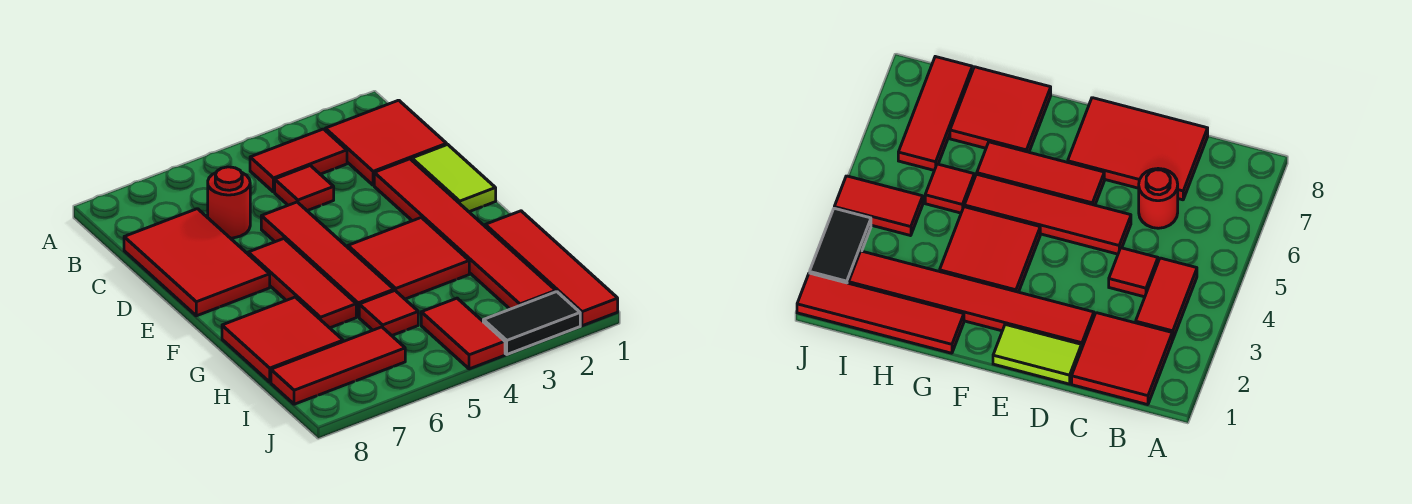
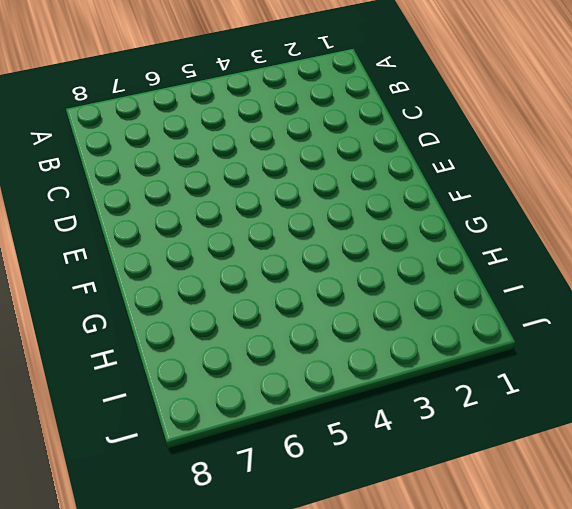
none -> red tile B1:C2 level 1
none -> red tile B3:B4 level 1
none -> red tile C4 level 1

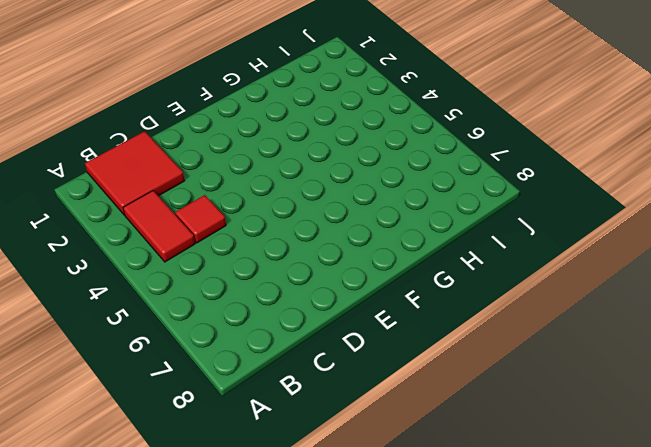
none -> red round brick C6 level 1
none -> red tile C7:E8 level 1
none -> lime tile D1:E1 level 1

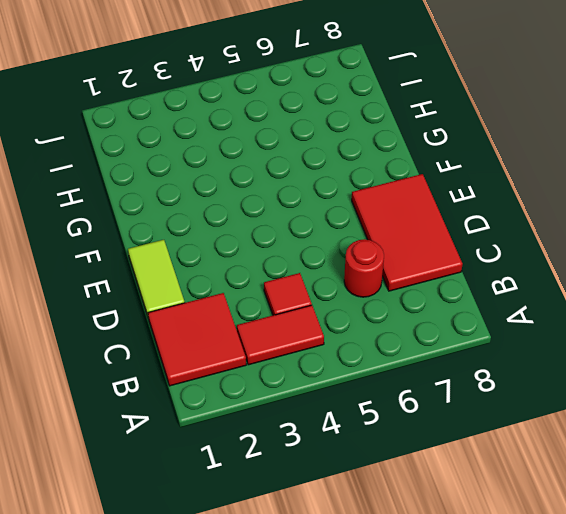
none -> red tile D2:I2 level 1
none -> red tile D5:G5 level 1
none -> red tile E6:G6 level 1

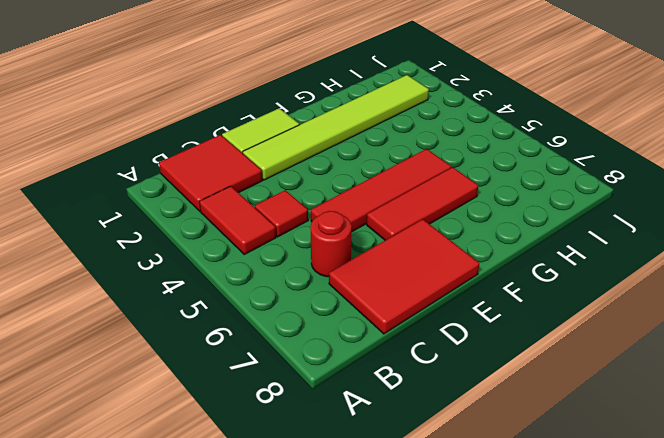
lime tile D2:I2 level 1 -> red tile D2:I2 level 1
none -> red tile F3:G4 level 1
none -> red tile G1:J1 level 1
none -> red tile G7:H8 level 1

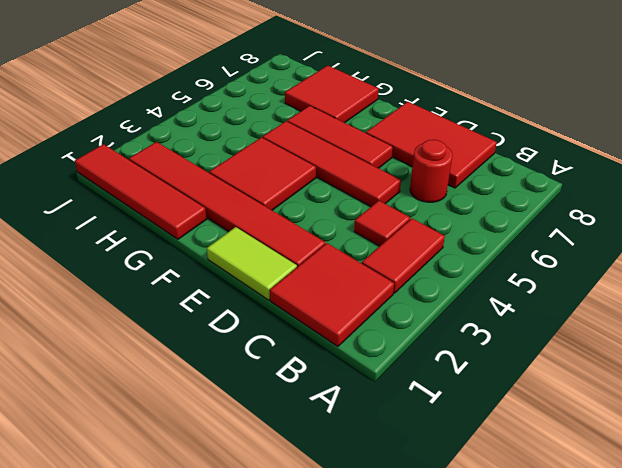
none -> red tile H5 level 1
none -> red tile I4:J4 level 1
none -> red tile I6:I8 level 1

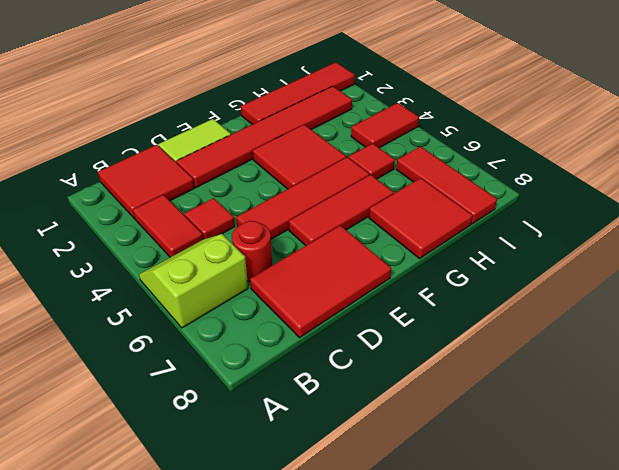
lime slope A5:B6 level 1 top 6 -> none
none -> black tile J2:J3 level 1

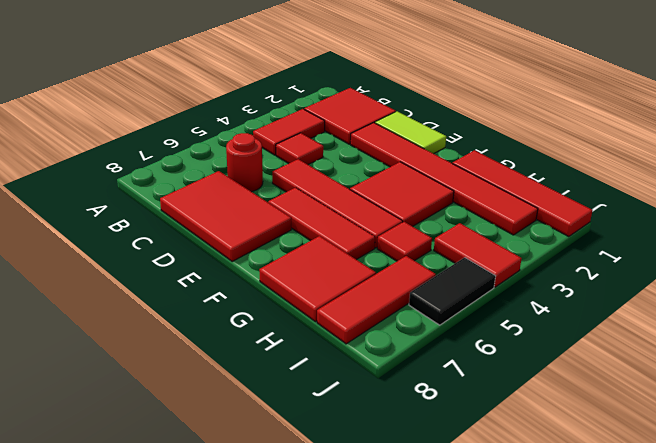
black tile J5:J6 level 1 -> black tile J2:J3 level 1

